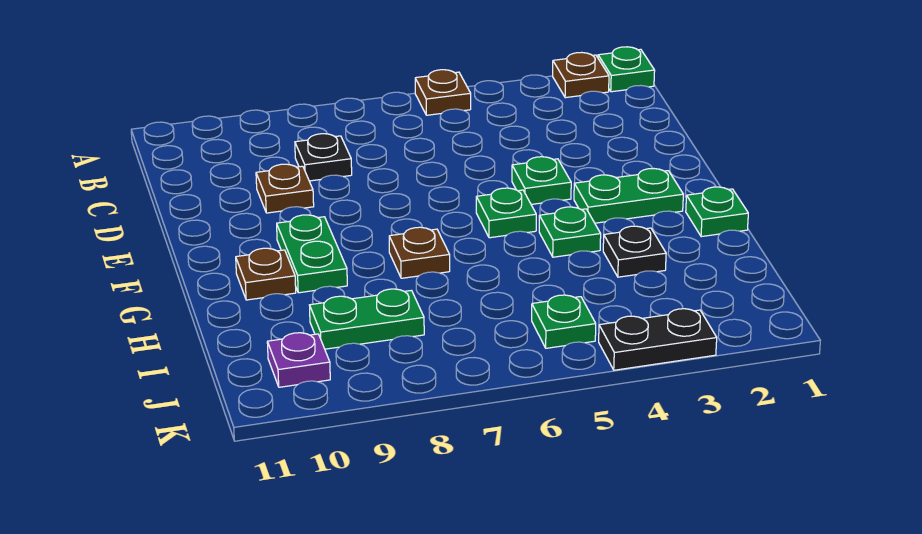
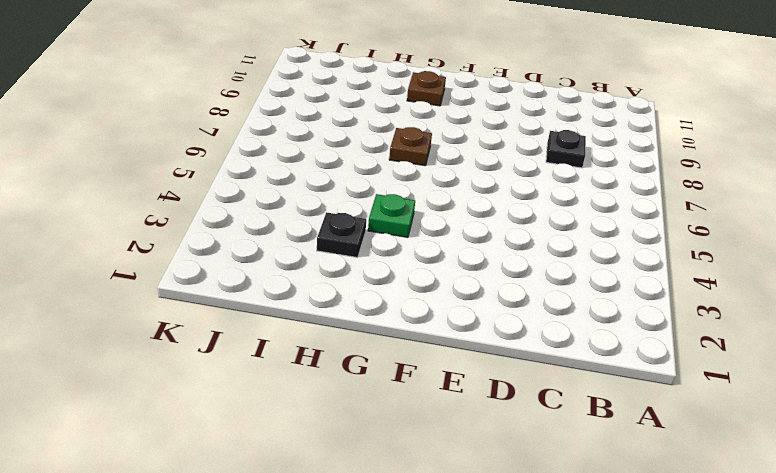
none -> green plate A1 level 1
none -> brown plate A2 level 1
none -> brown plate A5 level 1

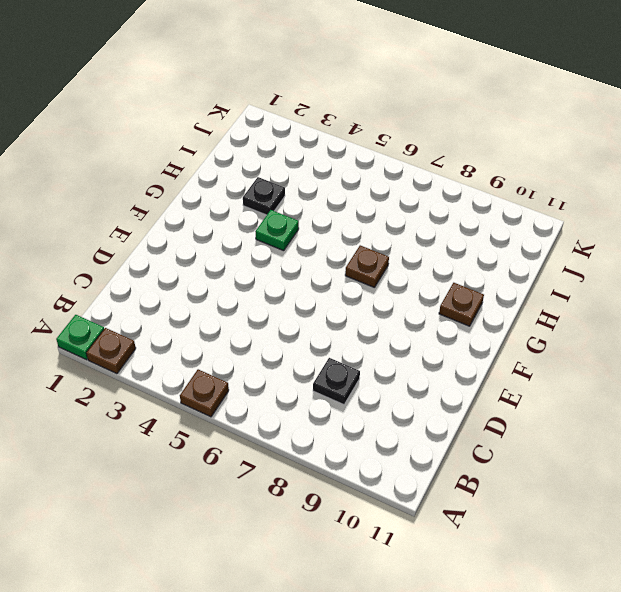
none -> brown plate D9 level 1
none -> green plate E4 level 1
none -> green plate F2:F3 level 1

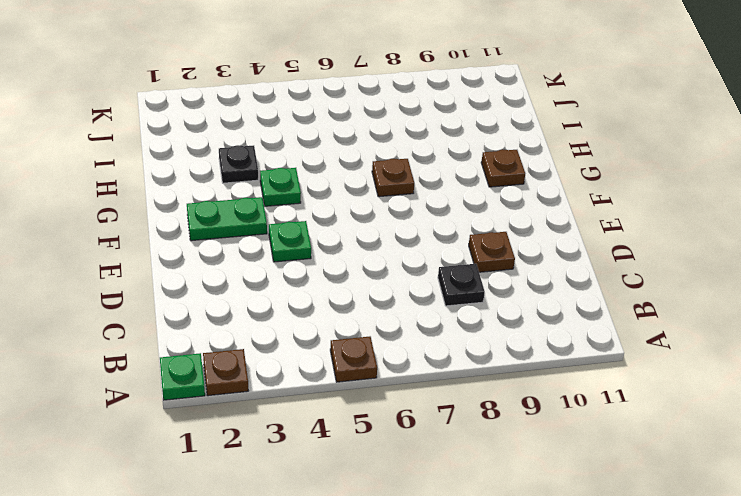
none -> green plate F5 level 1
none -> green plate F9:G9 level 1
none -> green plate G1 level 1

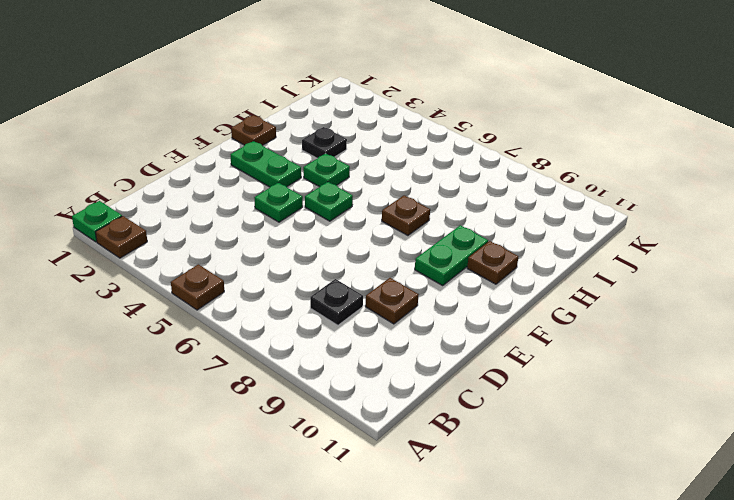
brown plate G1 level 1 -> green plate G1 level 1
none -> green plate I8:I9 level 1
none -> green plate J5 level 1
none -> purple plate J10 level 1

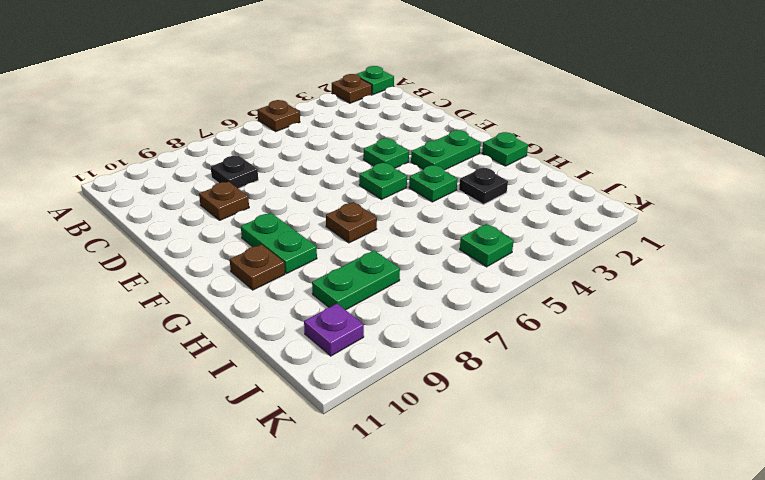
none -> black plate K3:K4 level 1

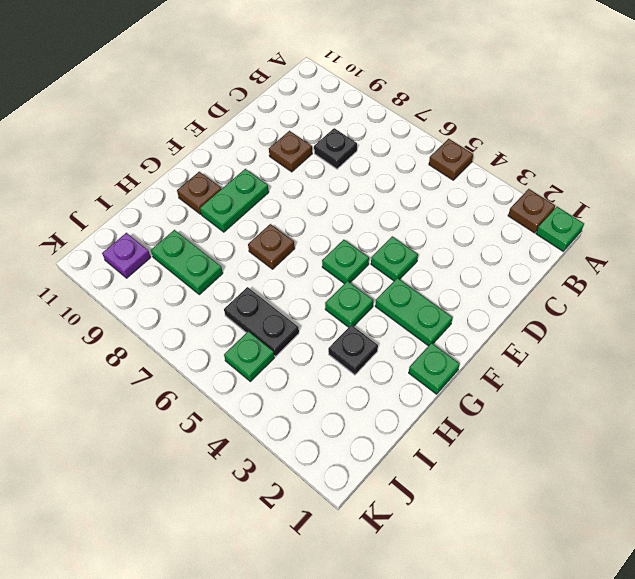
black plate I5:I6 level 1 -> black plate K3:K4 level 1

